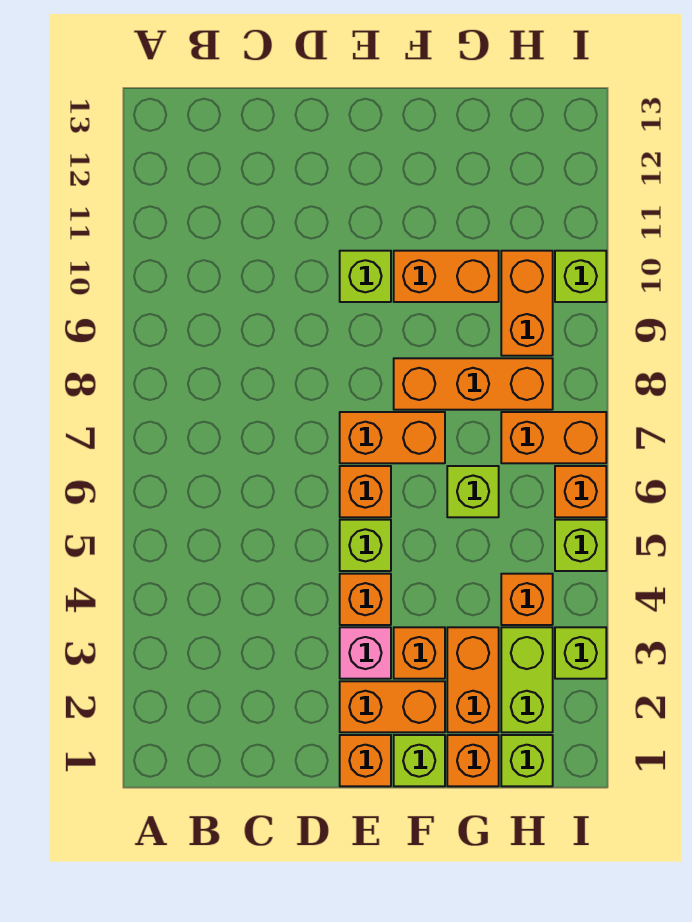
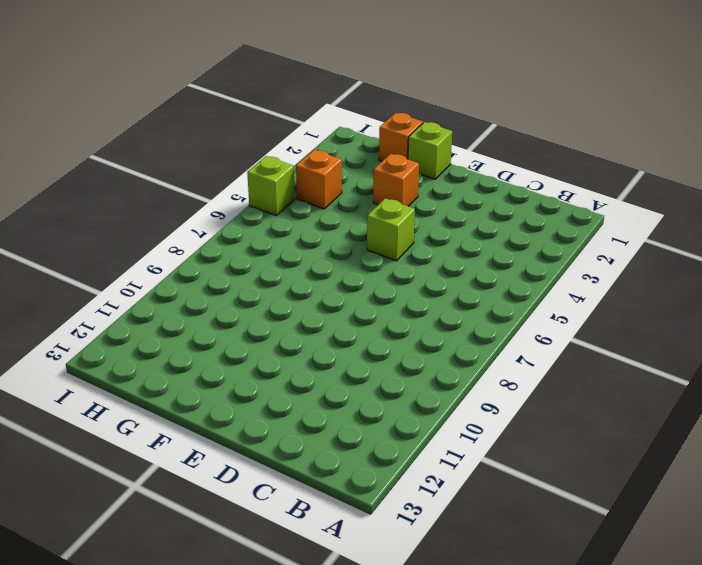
none -> orange brick E1 level 1
none -> orange brick E2:F2 level 1
none -> pink brick E3 level 1

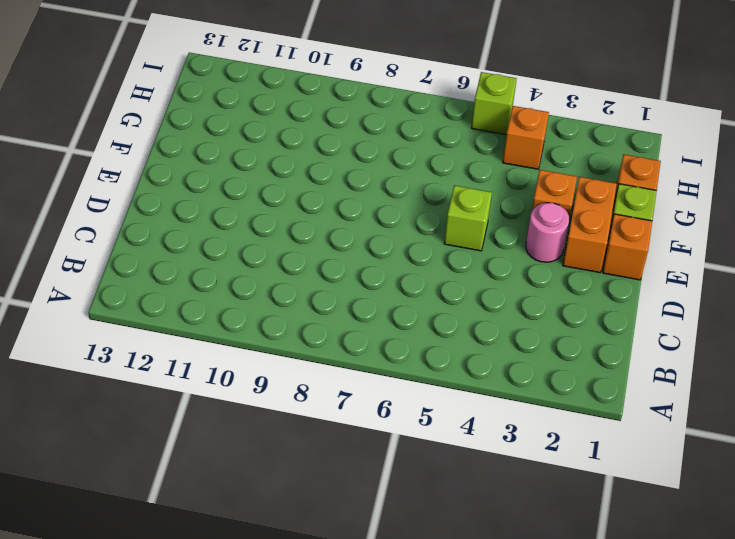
pink round brick E3 level 1 -> pink brick E3 level 1
none -> orange brick E4 level 1
none -> orange brick E6 level 1
none -> orange brick E7:F7 level 1

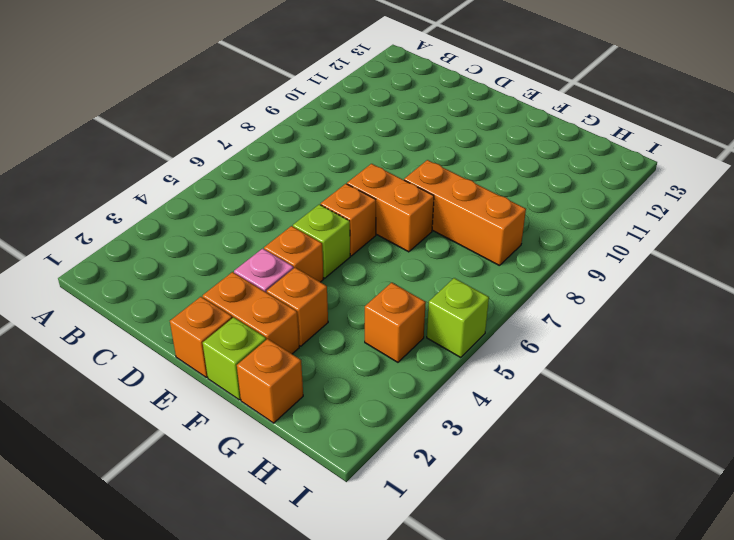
none -> lime brick E10 level 1
none -> orange brick F10:G10 level 1
none -> orange brick G2:G3 level 1

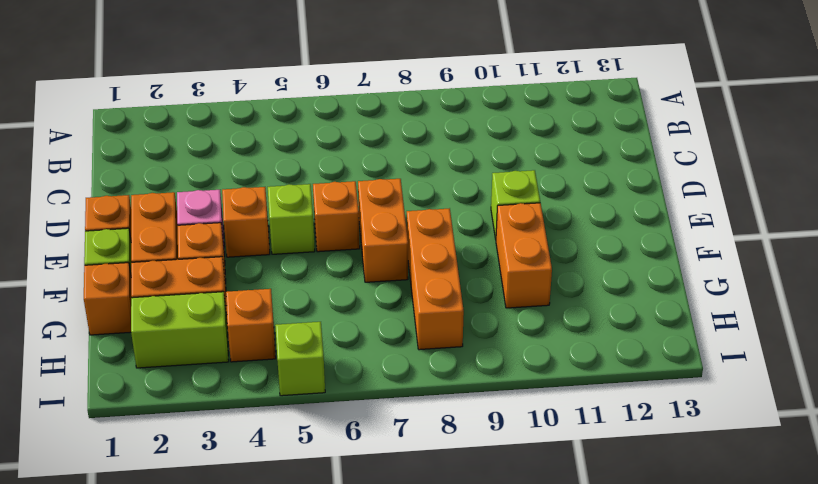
none -> lime brick G6 level 1
none -> lime brick H1 level 1
none -> orange brick H7:I7 level 1

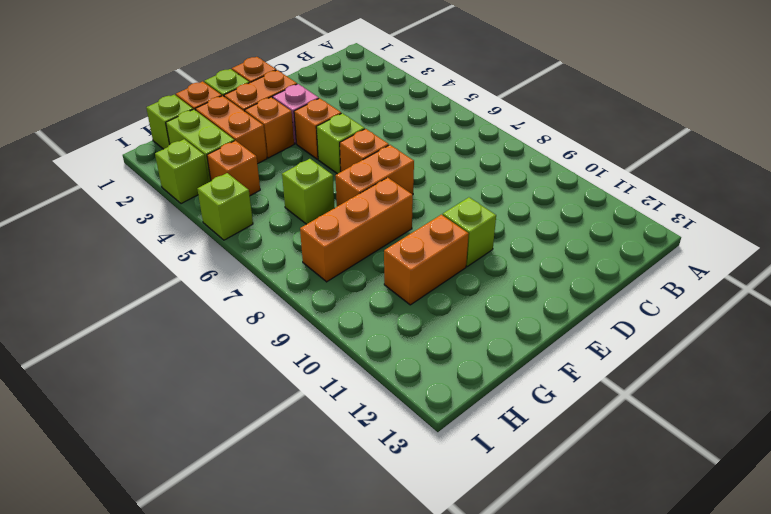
none -> orange brick H7:I7 level 1
none -> orange brick H9:H10 level 1
none -> orange brick I6 level 1

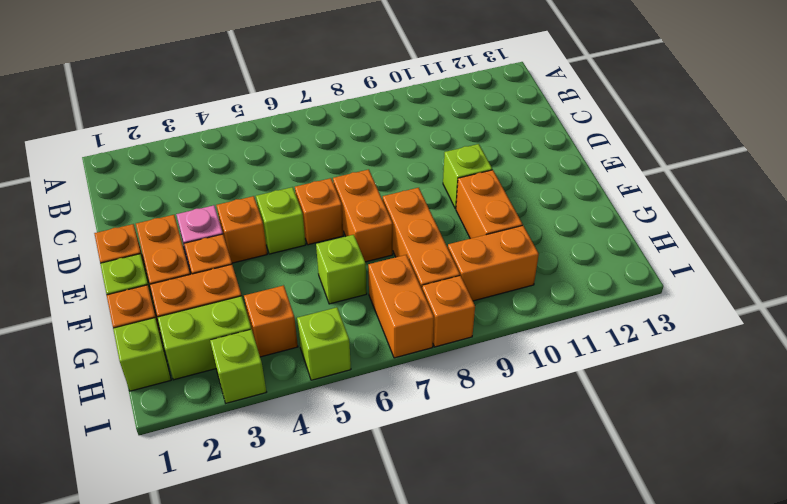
orange brick I8 level 1 -> orange brick I6 level 1
none -> lime brick I10 level 1

